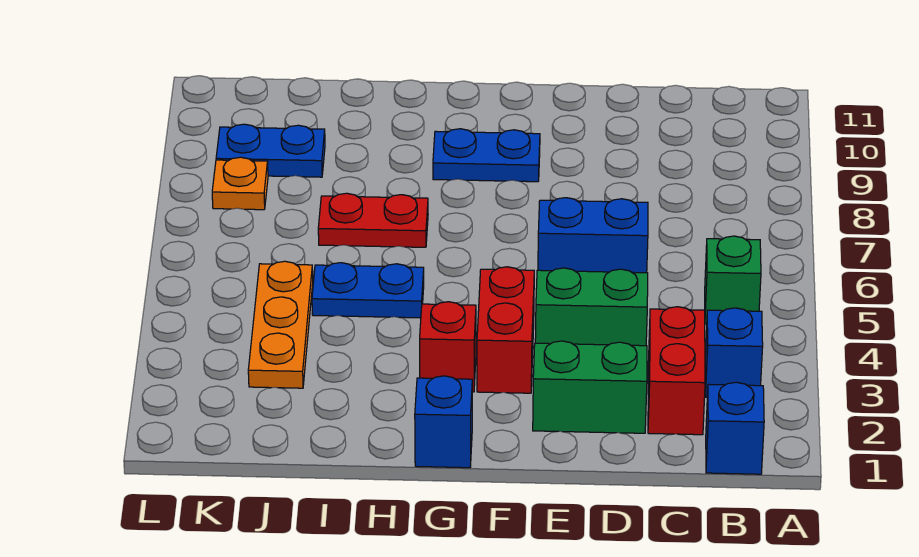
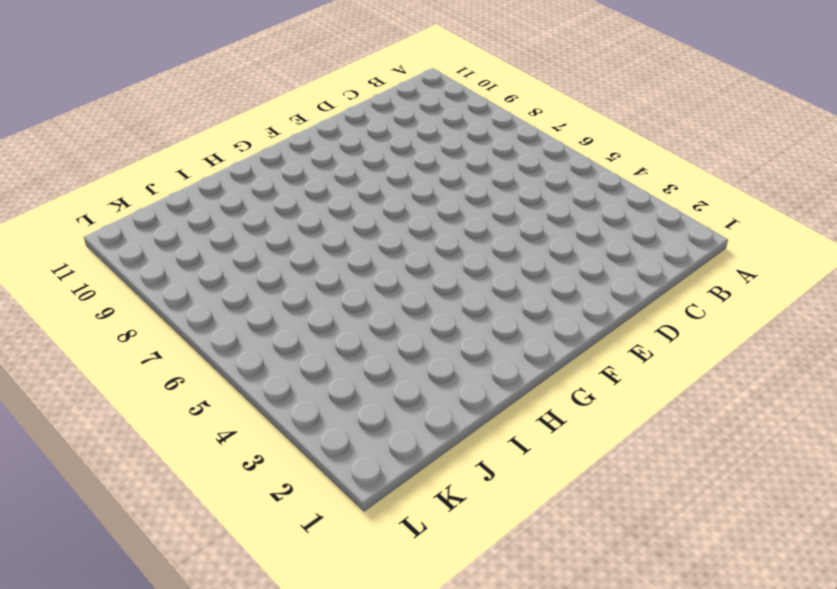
none -> blue brick B1 level 1
none -> blue brick B3 level 1
none -> green brick B5 level 1

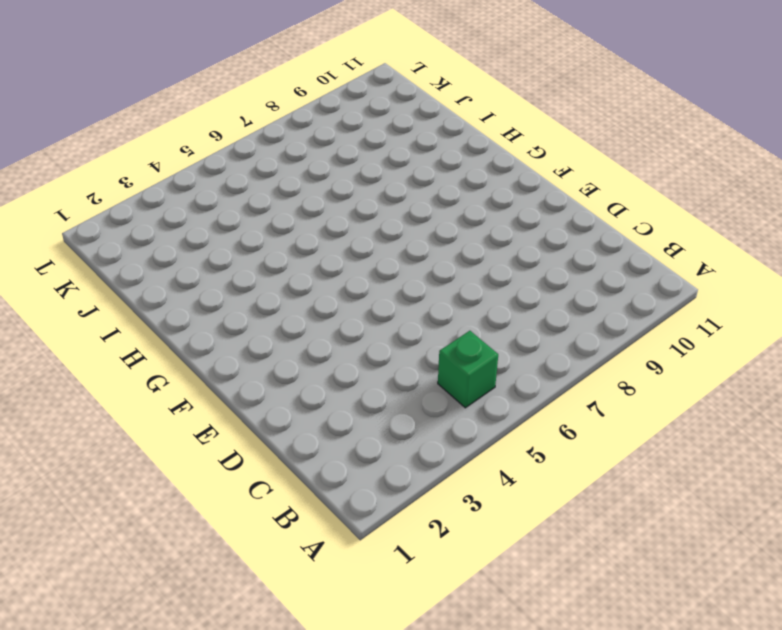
none -> blue brick B1 level 1
none -> blue brick B3 level 1
none -> red brick C2:C3 level 1

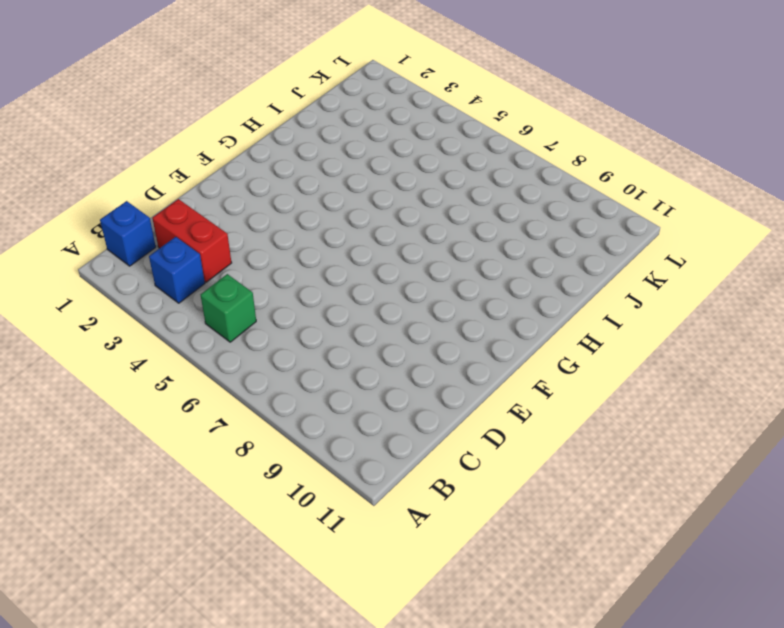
none -> green brick D2:E2 level 1
none -> green brick D4:E4 level 1
none -> blue brick D6:E6 level 1

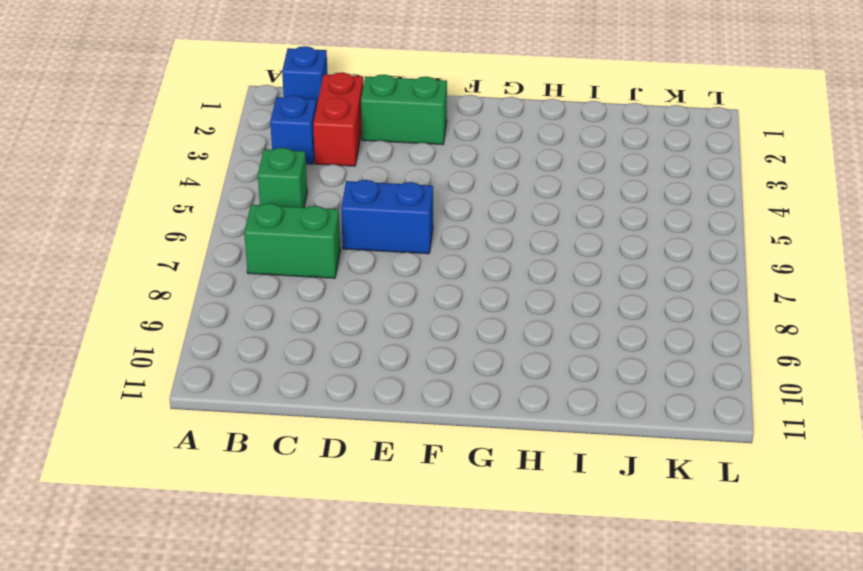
green brick B7:C7 level 1 -> green brick D4:E4 level 1
none -> red brick F3:F4 level 1
none -> blue plate F9:G9 level 1
none -> blue brick G1 level 1

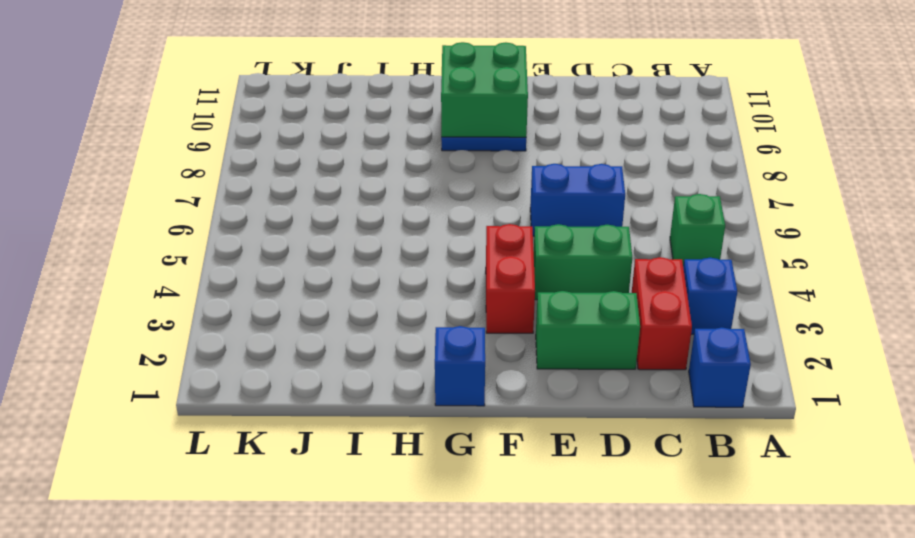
green brick F9:G10 level 2 -> none
none -> red brick G3 level 1
none -> blue plate H5:I5 level 1
none -> red plate H7:I7 level 1

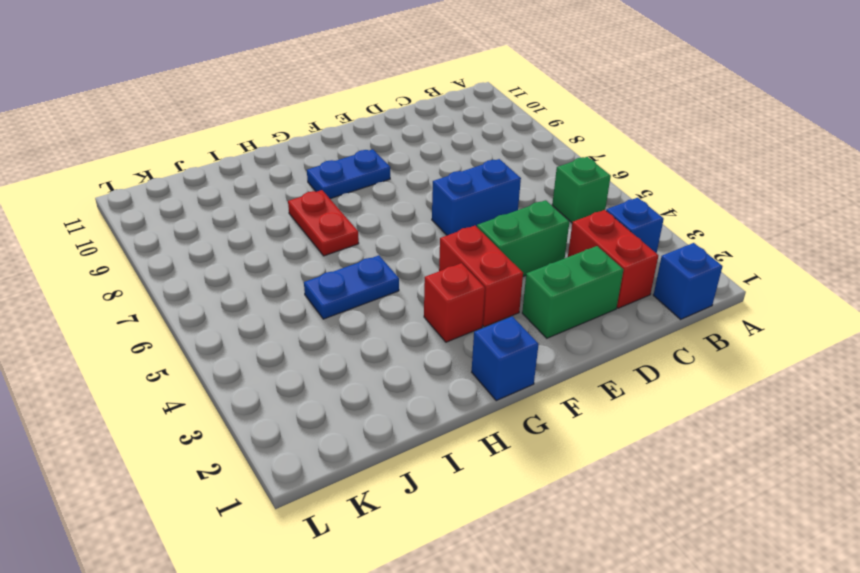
red plate H7:H8 level 1 -> red plate H7:I7 level 1
none -> orange plate J3:J5 level 1
none -> blue plate J9:K9 level 1
none -> orange plate K8 level 1

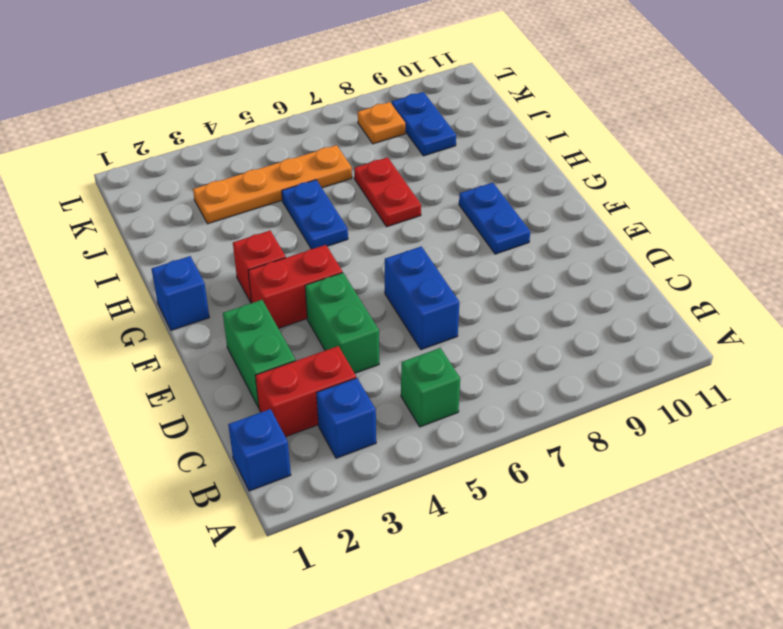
orange plate J3:J6 level 1 -> orange plate J3:J5 level 1

